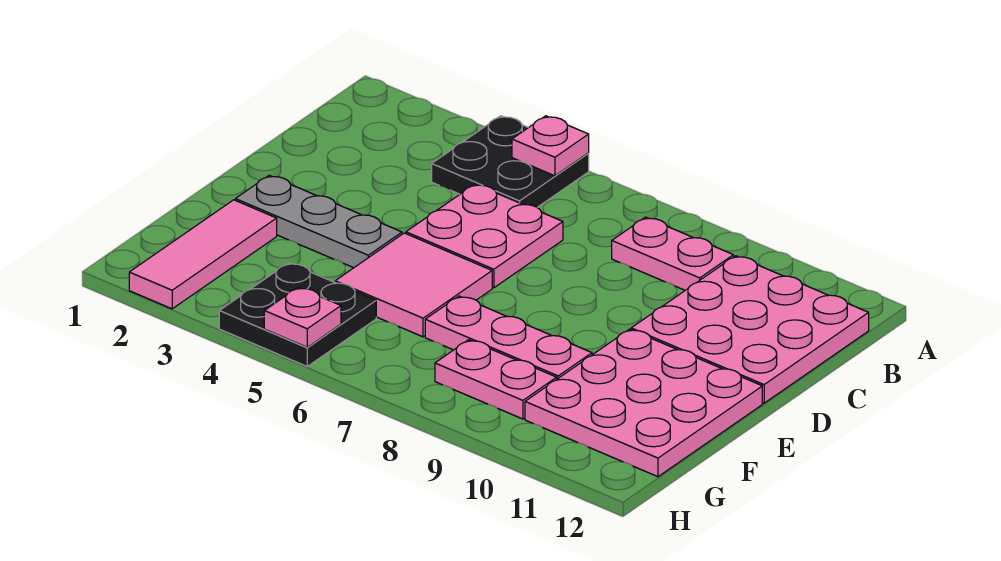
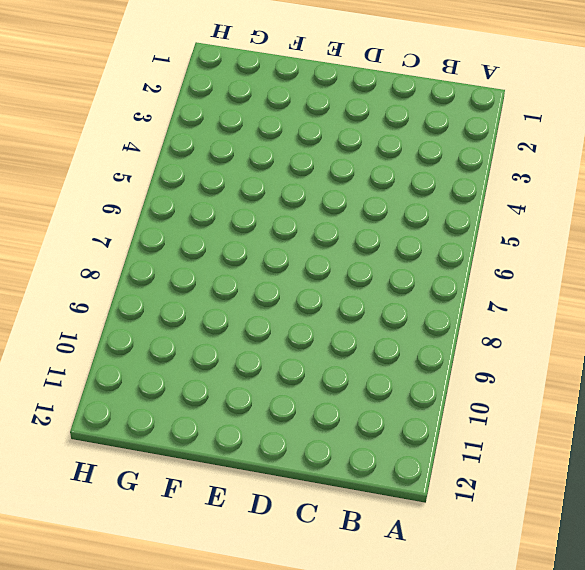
none -> black plate A4:B5 level 1
none -> pink plate B8:B9 level 1
none -> pink plate B10:D12 level 1

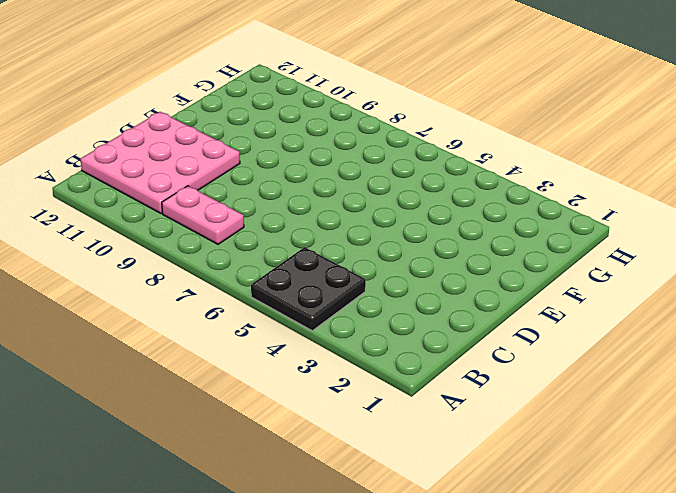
none -> pink plate C5:D6 level 1
none -> grey plate E2:E4 level 1
none -> pink tile E5:F6 level 1

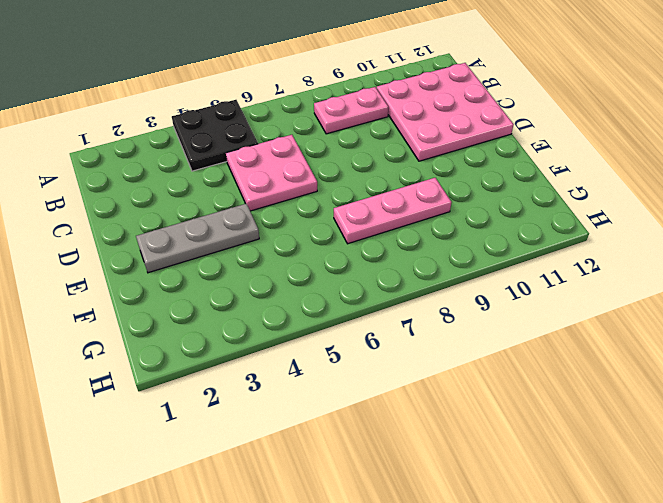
none -> pink tile E5:F6 level 1
none -> pink plate E10:G12 level 1
none -> pink tile F2:H2 level 1

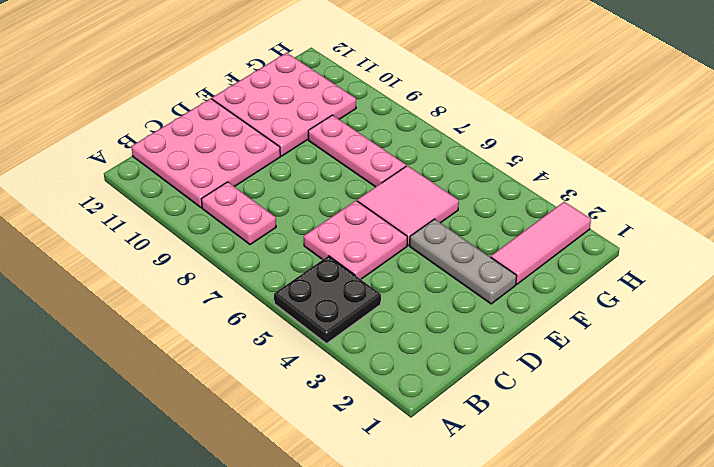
none -> black plate G4:H5 level 1
none -> pink plate G8:G9 level 1
none -> pink plate A5 level 2

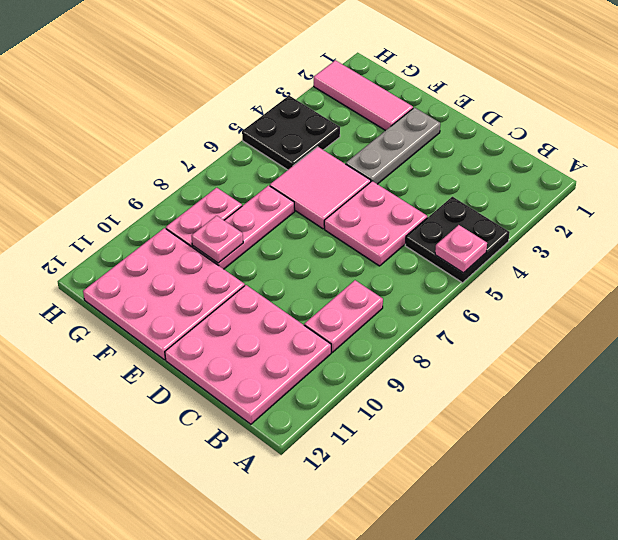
pink plate F9 level 2 -> pink plate H5 level 2

